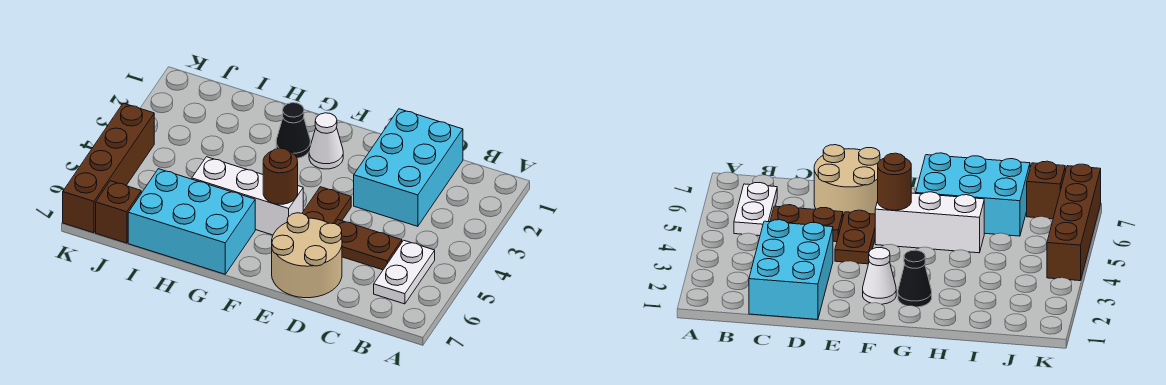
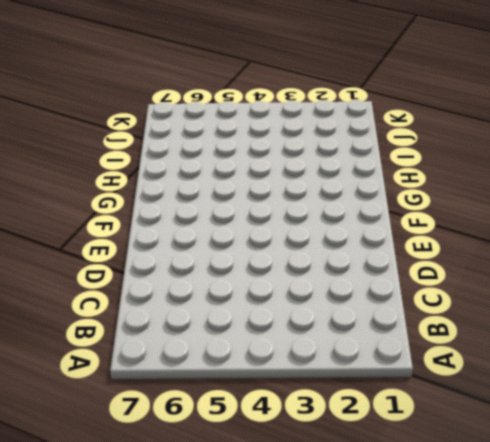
none -> white plate B5:B6 level 1
none -> cyan brick C1:D3 level 1
none -> brown plate C5:D5 level 1

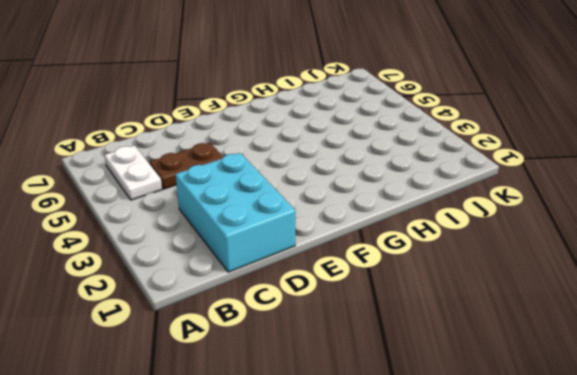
none -> tan round brick D6:E7 level 1
none -> brown plate E4:E5 level 1
none -> white cone F2 level 1

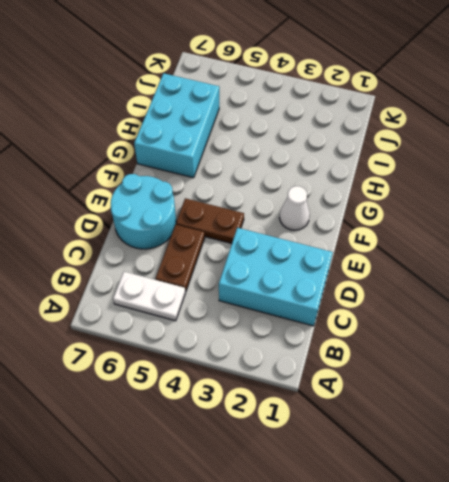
cyan round brick D6:E7 level 1 -> tan round brick D6:E7 level 1
none -> white brick F5:H5 level 1
none -> black cone G2 level 1
none -> brown brick J7 level 1

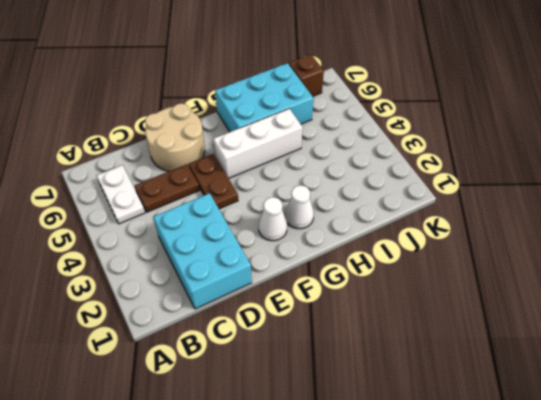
white cone G2 level 1 -> black cone G2 level 1
none -> brown brick K4:K7 level 1
none -> brown round brick F5 level 2

